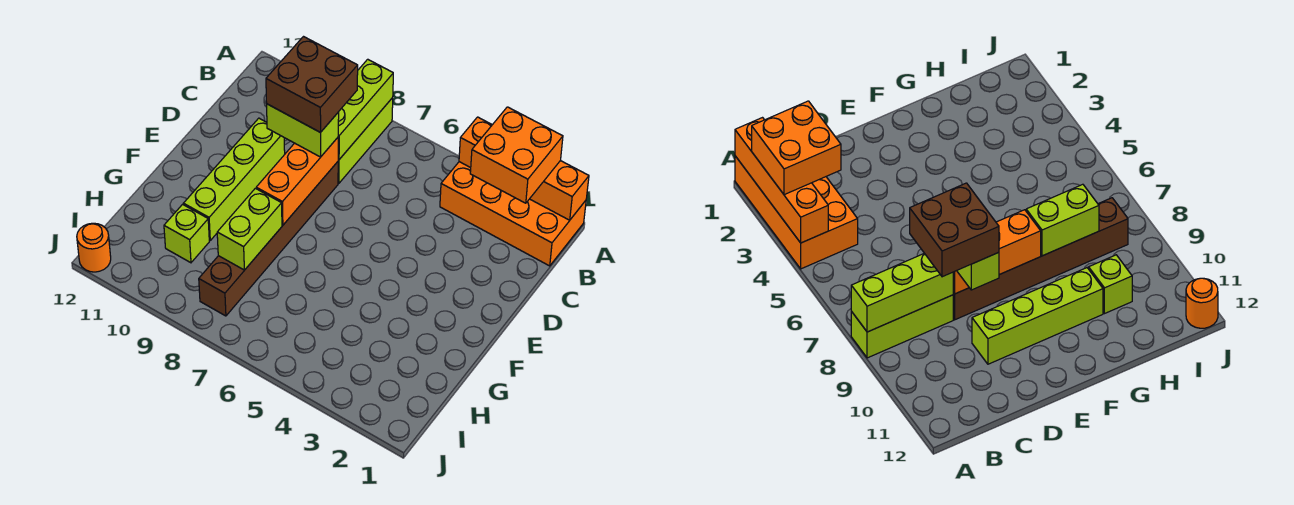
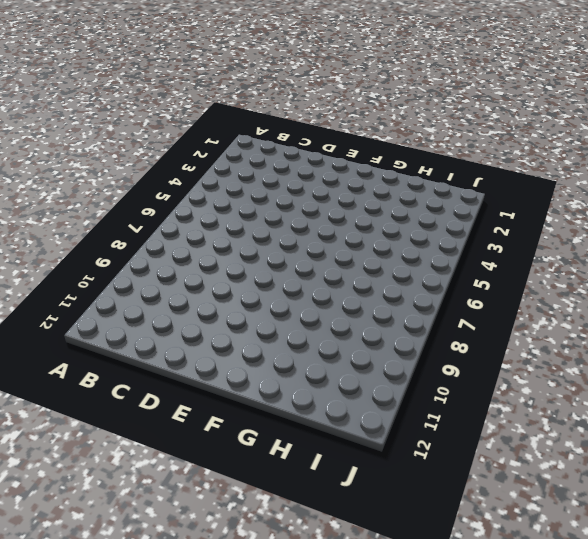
none -> orange brick A1:B4 level 1
none -> lime brick A8:C8 level 1
none -> brown brick D8:I8 level 1

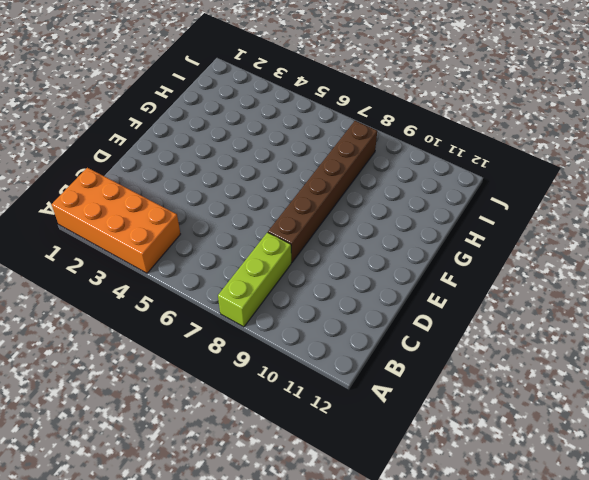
none -> lime brick D10:G10 level 1
none -> lime brick H10 level 1
none -> orange round brick J12 level 1

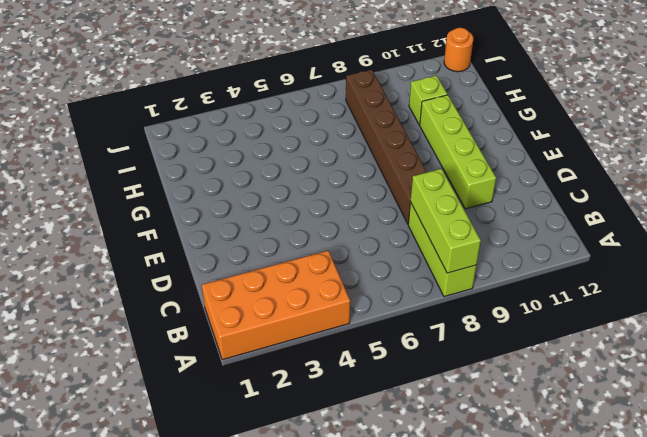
none -> orange brick A1:A4 level 2
none -> orange brick D8:F8 level 2
none -> lime brick G8:H8 level 2

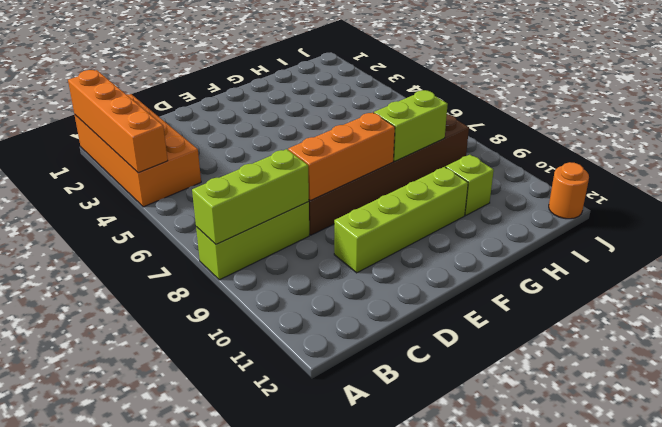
none -> orange brick A2:B3 level 3
none -> lime brick D8:D9 level 3
none -> brown brick C8:D9 level 4

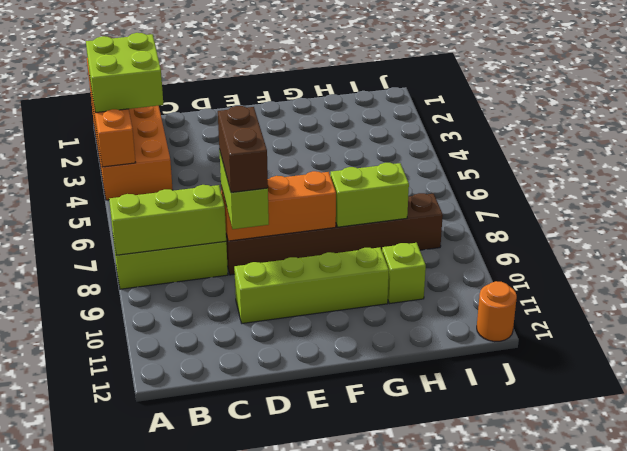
lime brick A2:B3 level 3 -> orange brick A2:B3 level 3
brown brick D8:D9 level 4 -> brown brick C8:D9 level 4

